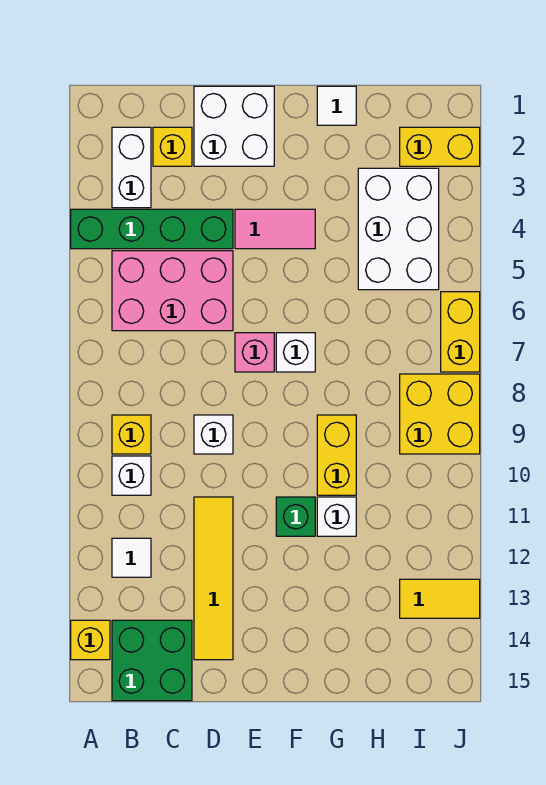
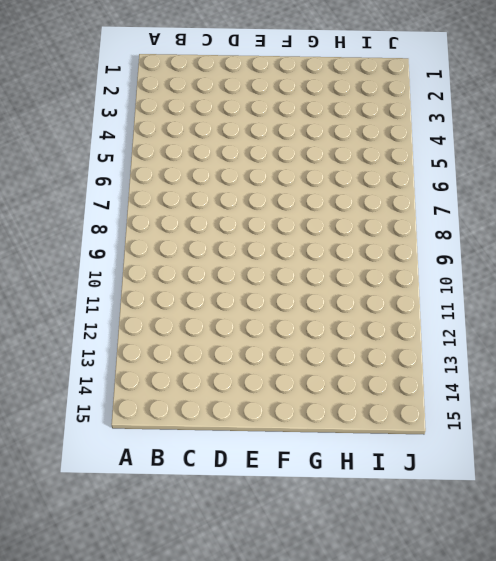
none -> green brick A4:D4 level 1
none -> yellow brick A14 level 1
none -> white brick B2:B3 level 1

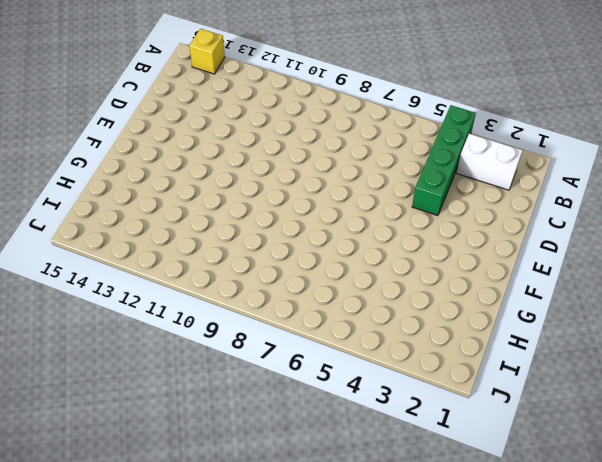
none -> pink brick B5:D6 level 1
none -> yellow brick B9 level 1
none -> white brick B10 level 1

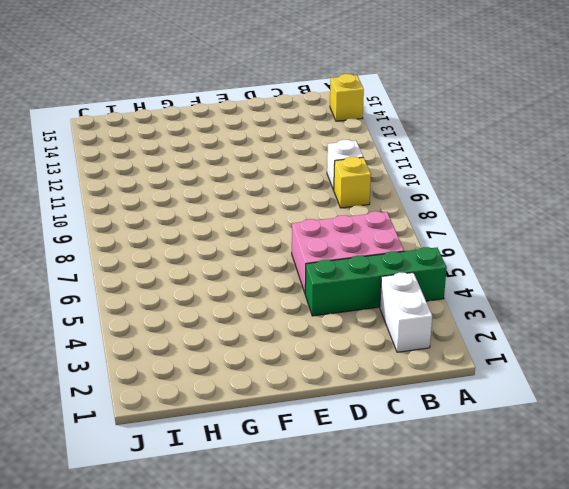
none -> white tile B12 level 1
none -> green brick B14:C15 level 1
none -> yellow brick C2 level 1

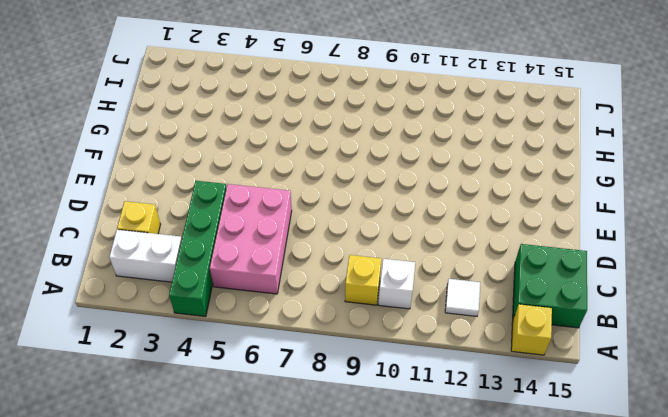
none -> white brick D1:E2 level 1
none -> white brick D9 level 1
none -> yellow tile D11:D14 level 1

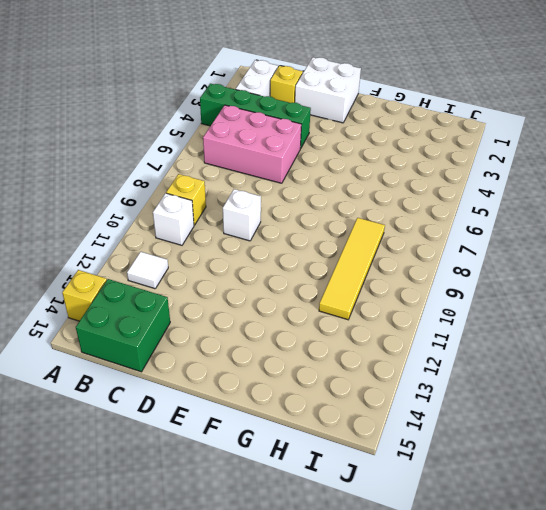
yellow tile H8:H11 level 1 -> yellow tile D11:D14 level 1
none -> pink tile E4:F4 level 1
none -> pink brick E7 level 1
none -> white brick F7 level 1

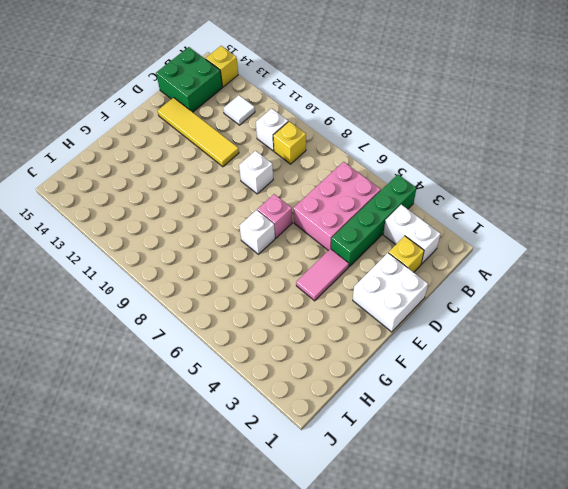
none -> green brick F11 level 1
none -> white tile G1 level 1
none -> yellow brick G9:G10 level 1

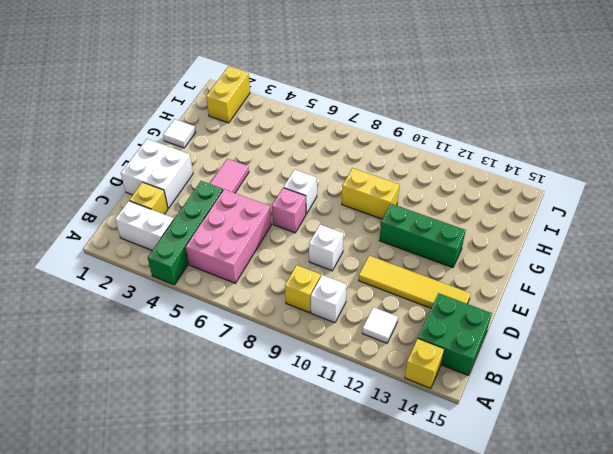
green brick F11:F13 level 1 -> green brick F11 level 1
none -> white brick G11 level 1
none -> white brick H3:I5 level 1
none -> yellow brick I8:J9 level 1

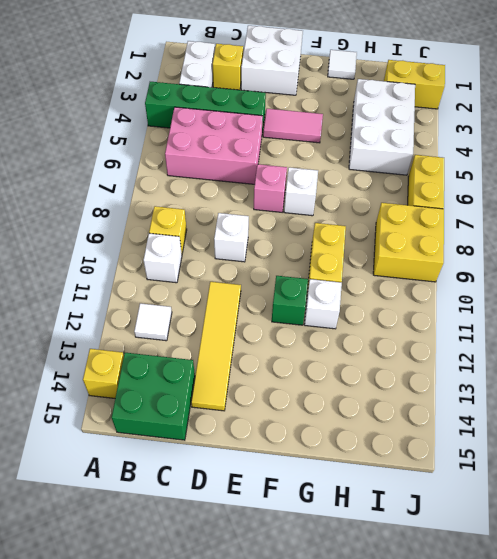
none -> yellow tile I13:J13 level 1

